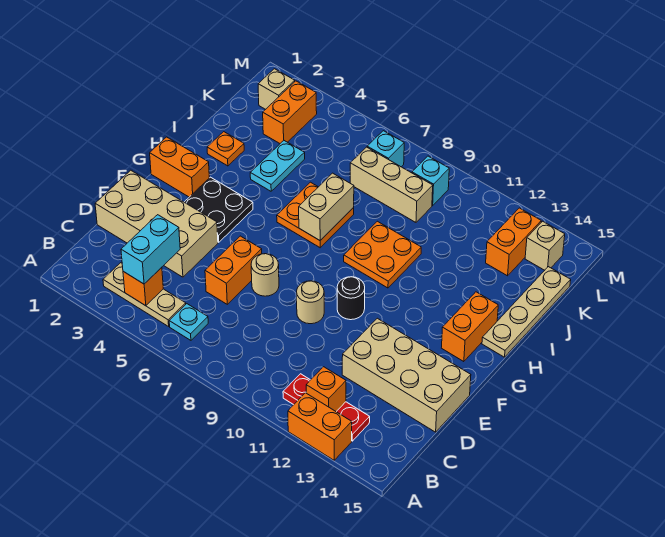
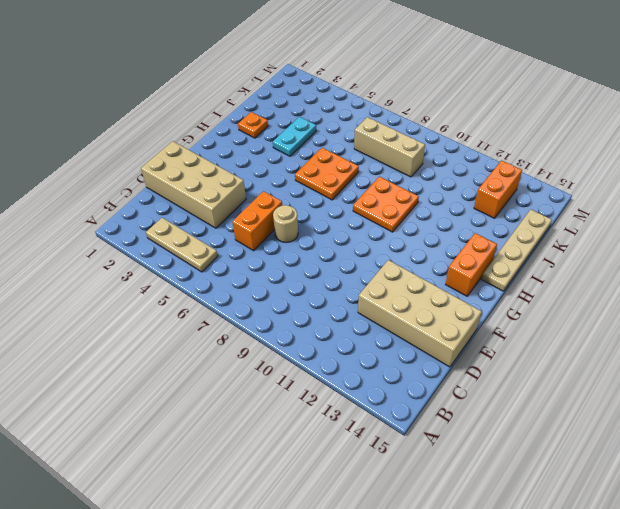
none -> orange brick A12:A13 level 1
none -> cyan plate B6 level 1
none -> red plate B11:B13 level 1

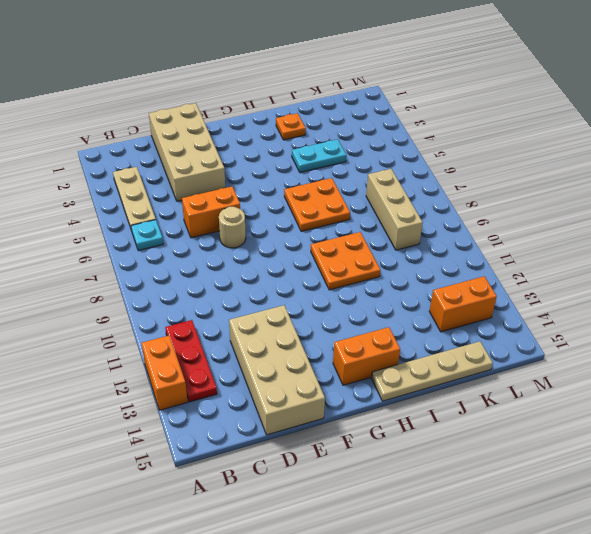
none -> tan round brick E9 level 1
none -> black plate F3:G4 level 1
none -> black round brick F10 level 1

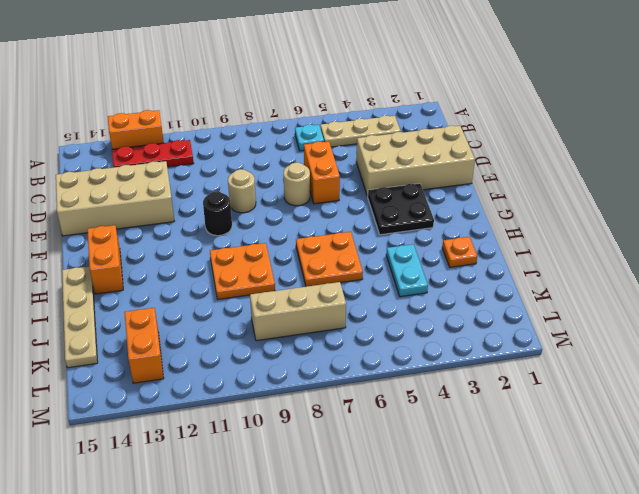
none -> orange brick G1:G2 level 1
none -> orange brick K3:L3 level 1
none -> tan brick L2 level 1

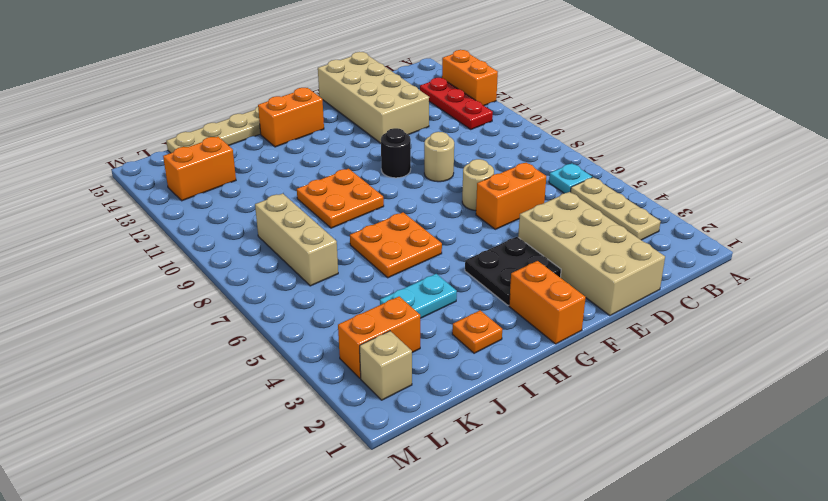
none -> cyan brick L7 level 1
none -> cyan brick L9 level 1
none -> tan brick L14 level 1

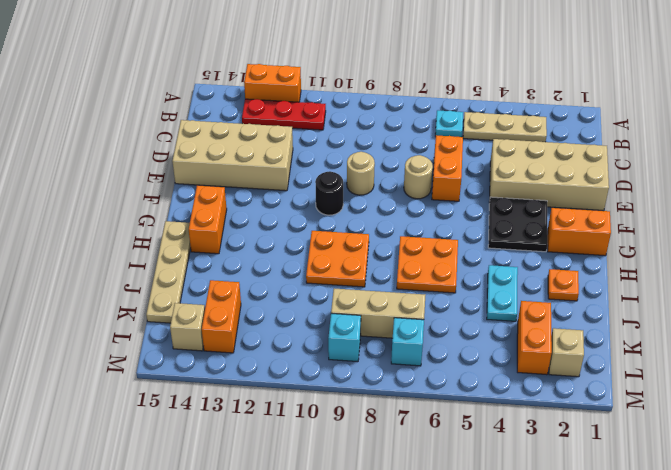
none -> orange brick B4 level 2
none -> orange brick B12 level 2
none -> tan brick H7:I7 level 2

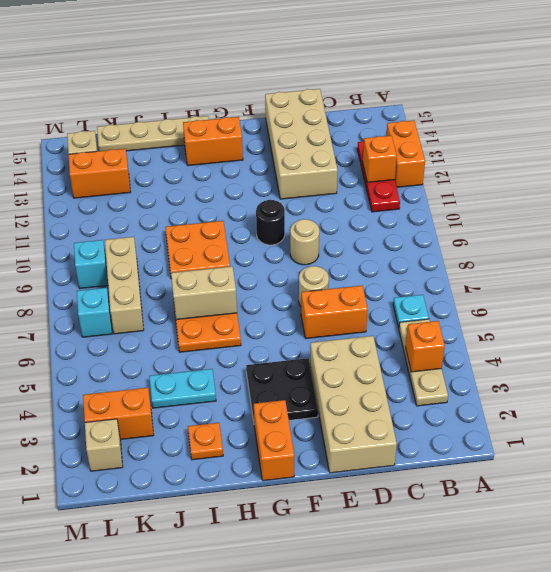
none -> cyan brick B4:C4 level 3

